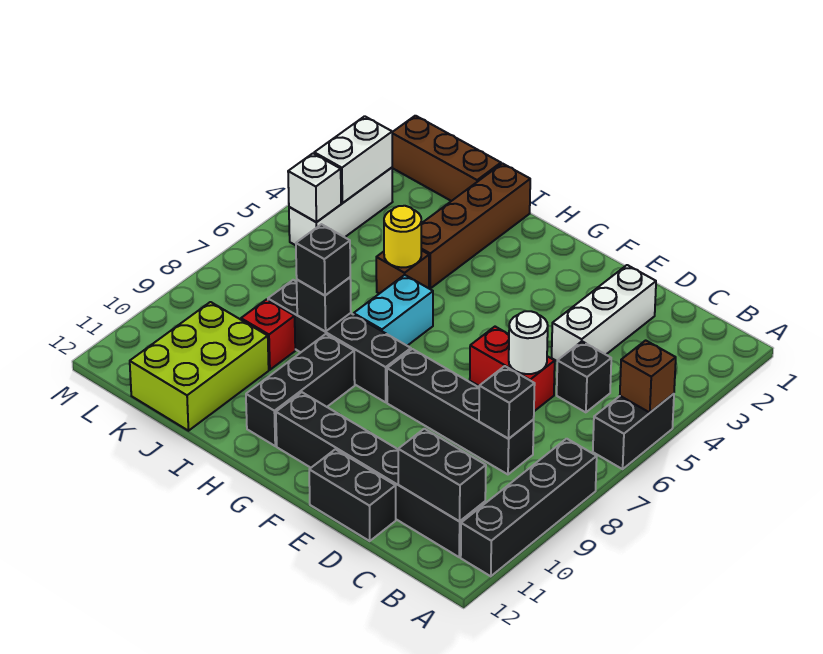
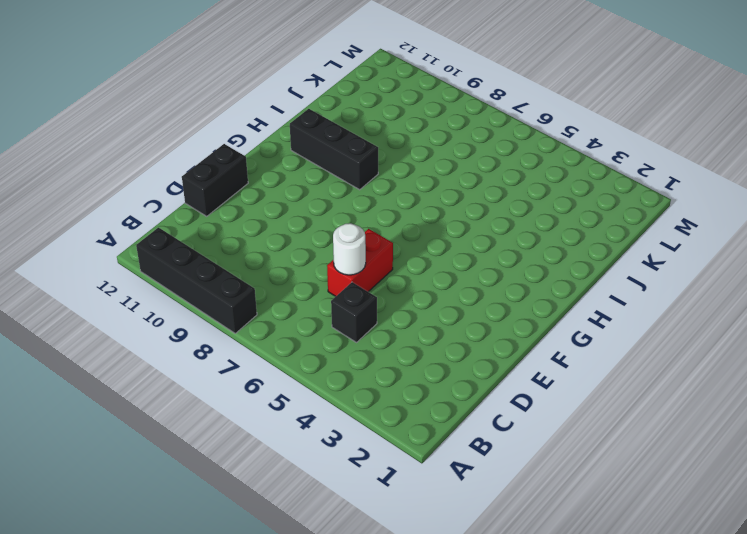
none -> black brick A5:A6 level 1
none -> black brick B11:G11 level 1
none -> black brick C8:F8 level 1

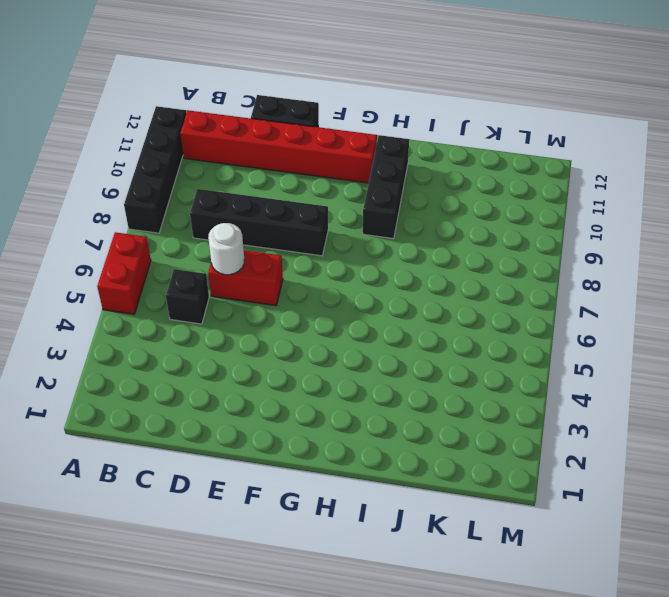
red brick A5:A6 level 1 -> black brick A5:A6 level 1
red brick B11:G11 level 1 -> black brick B11:G11 level 1
none -> white brick D2:D4 level 1
none -> black brick G8:J8 level 1
none -> cyan brick H6:H7 level 1

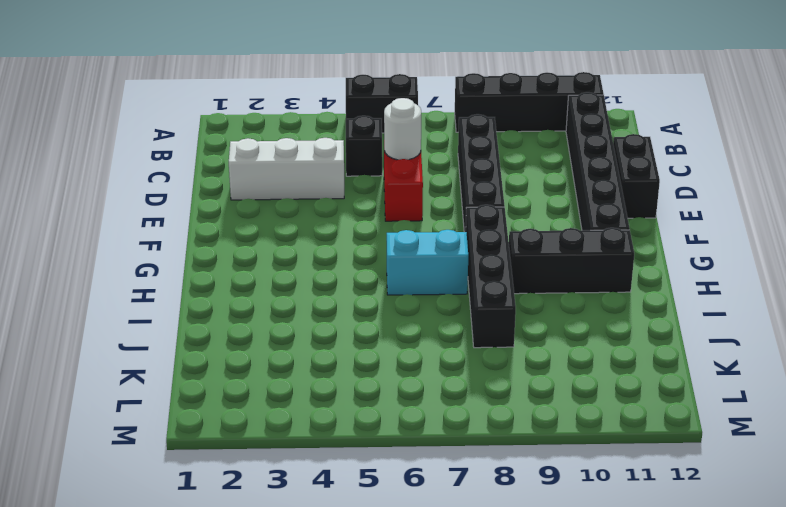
none -> brown brick I1:I4 level 1
none -> brown brick I5 level 1
none -> brown brick J1:L1 level 1

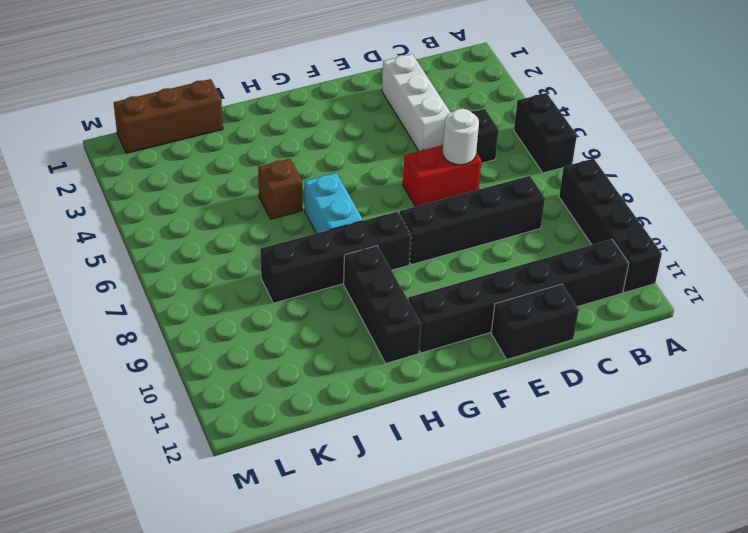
none -> brown brick I1:I4 level 1
none -> red brick J9 level 1
none -> lime brick J10:K12 level 1

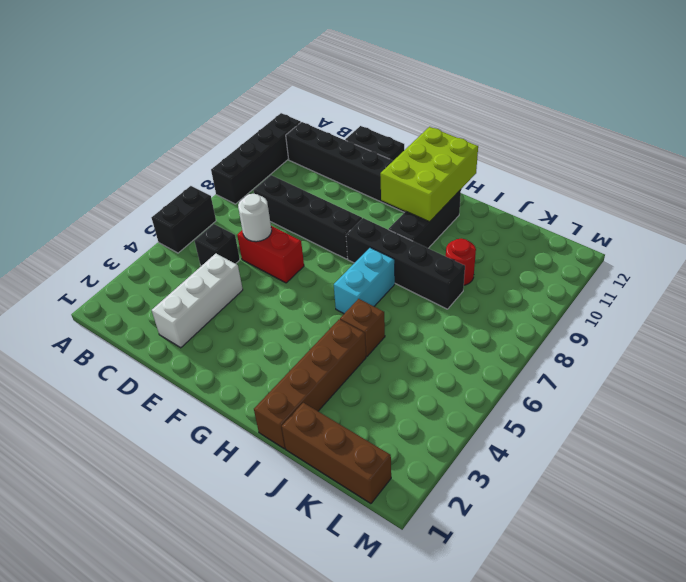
lime brick G10:H12 level 2 -> lime brick J10:K12 level 1
red round brick J9 level 1 -> red brick J9 level 1
none -> white brick L3:L5 level 1
none -> brown brick A5 level 2
none -> black brick B11:C11 level 2

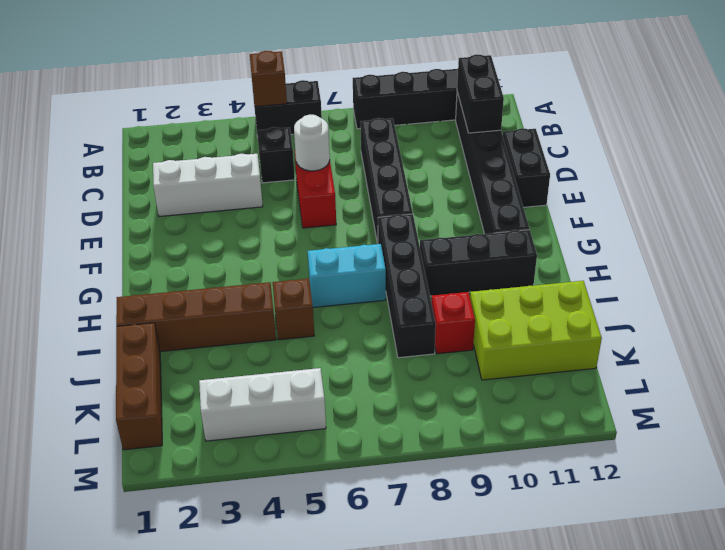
none -> black brick C8 level 2
none -> yellow round brick I5 level 2
none -> black brick I8 level 2

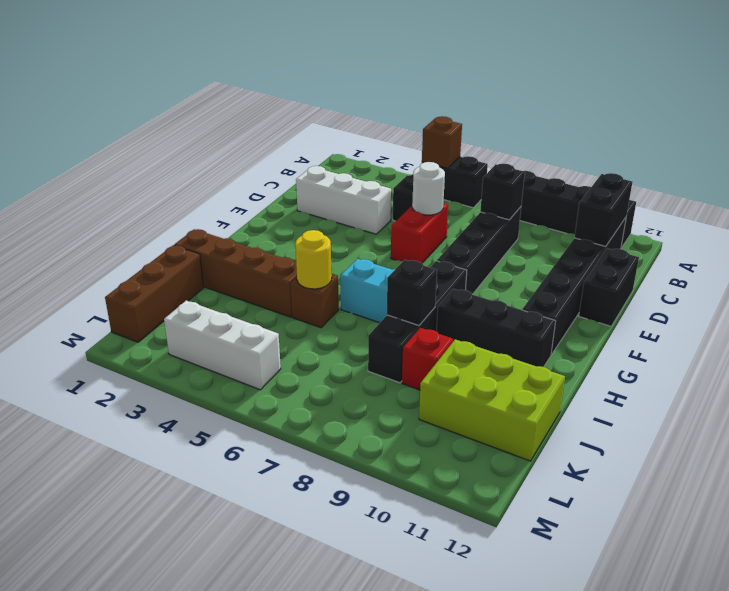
none -> white brick L3:L4 level 2
none -> white brick L5 level 2
none -> black brick I8 level 3

